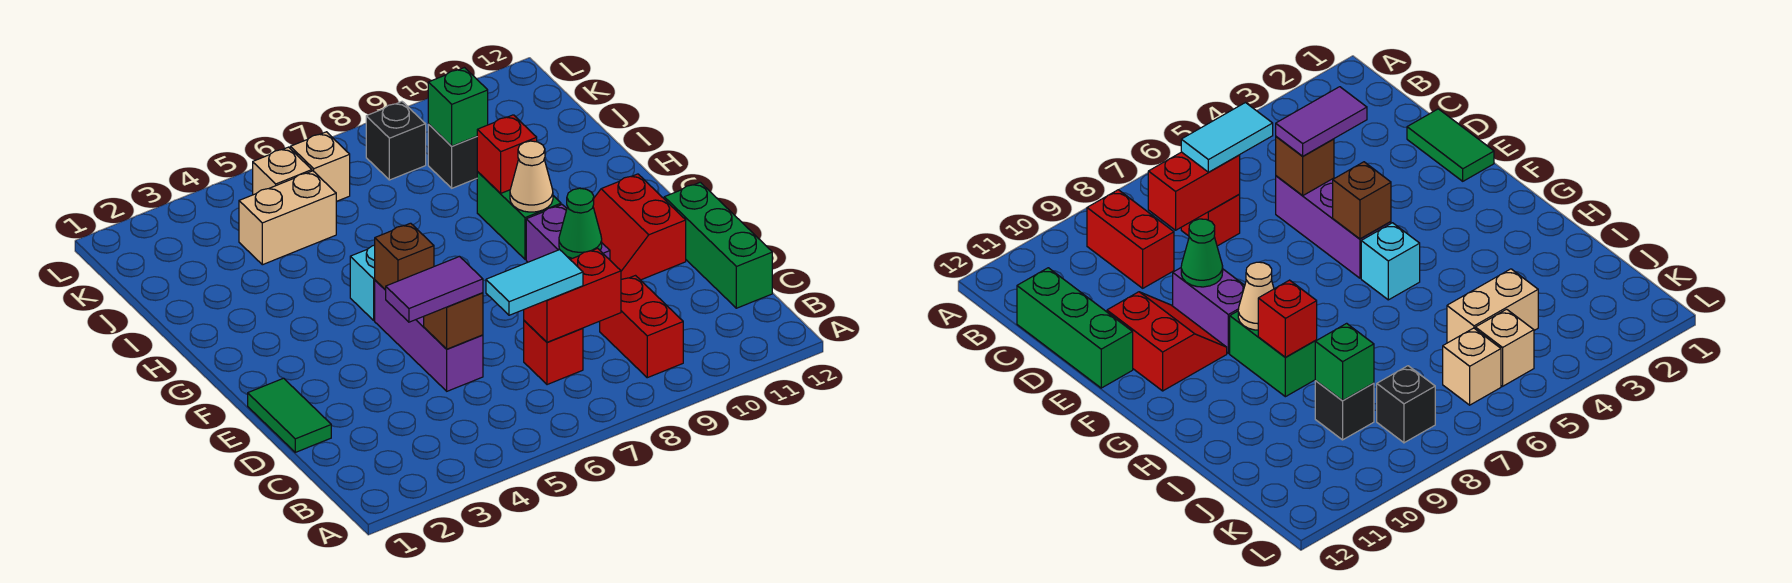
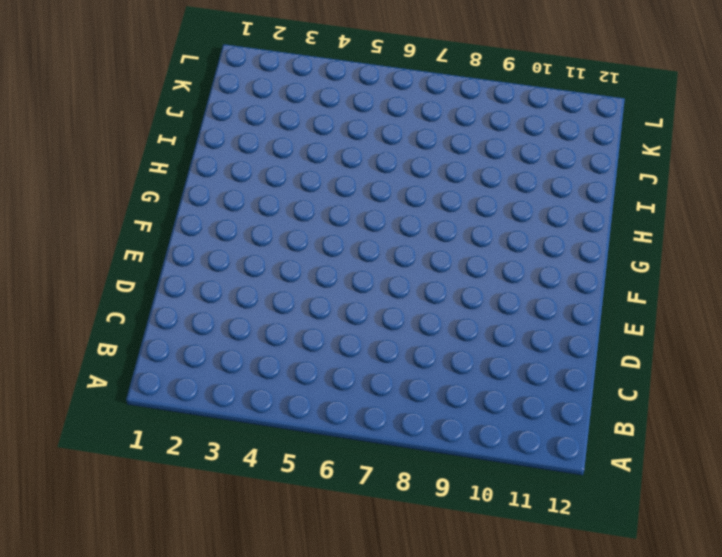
none -> red brick B9:C9 level 1
none -> red brick C7 level 1
none -> green brick C12:E12 level 1

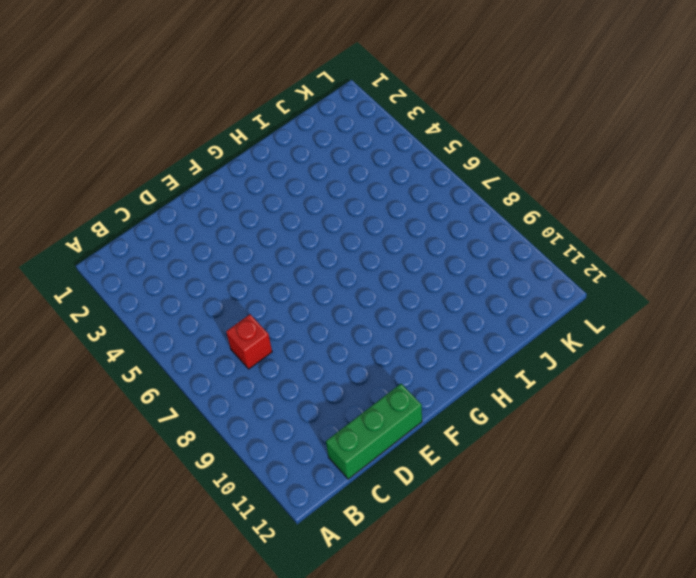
none -> red brick B9:C9 level 1
none -> green tile D1:E1 level 1
none -> purple brick D5:F5 level 1

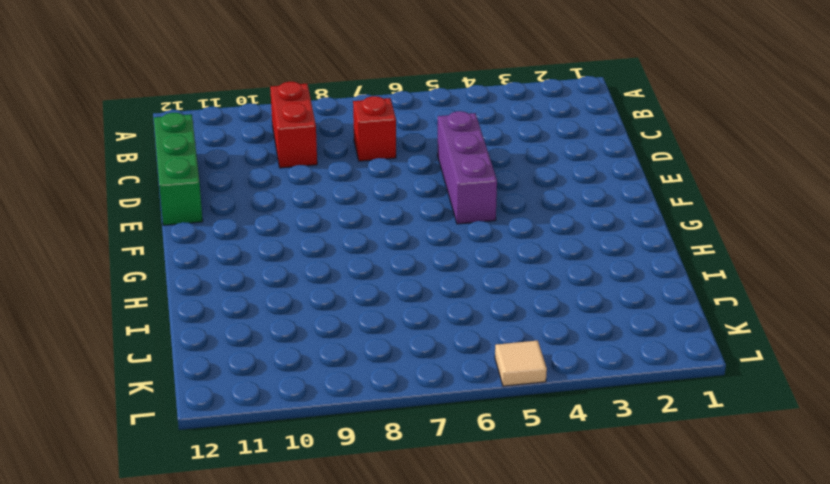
tan tile L5 level 1 -> none
none -> green tile D1:E1 level 1
none -> purple brick E9:F9 level 1
none -> red slope E10:F11 level 1 top 11

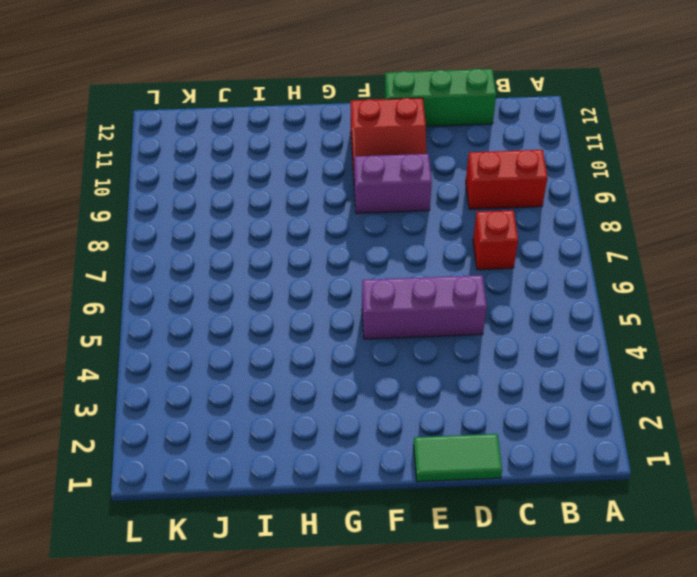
none -> cyan brick G5 level 1
none -> green brick G9:H9 level 1
none -> tan brick J4:J5 level 1

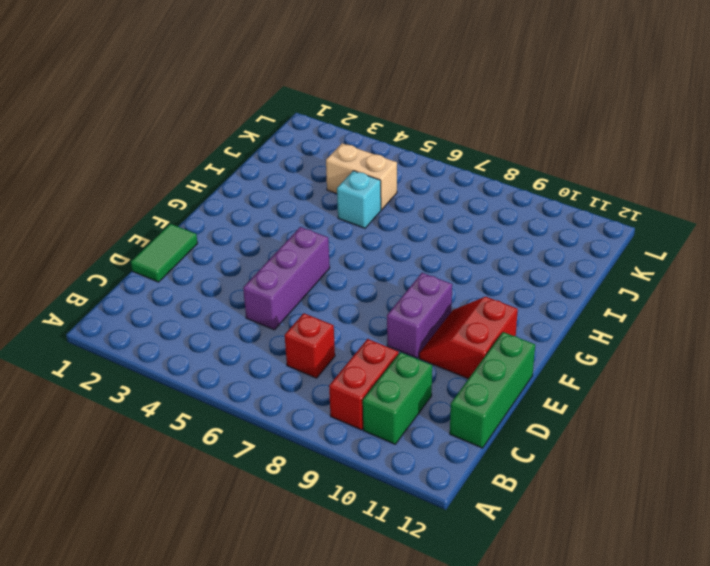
green brick B10:C10 level 1 -> green brick G9:H9 level 1
cyan brick I5 level 1 -> cyan brick G5 level 1
none -> black brick J9 level 1
none -> tan brick K5 level 1
none -> tan brick K6 level 1

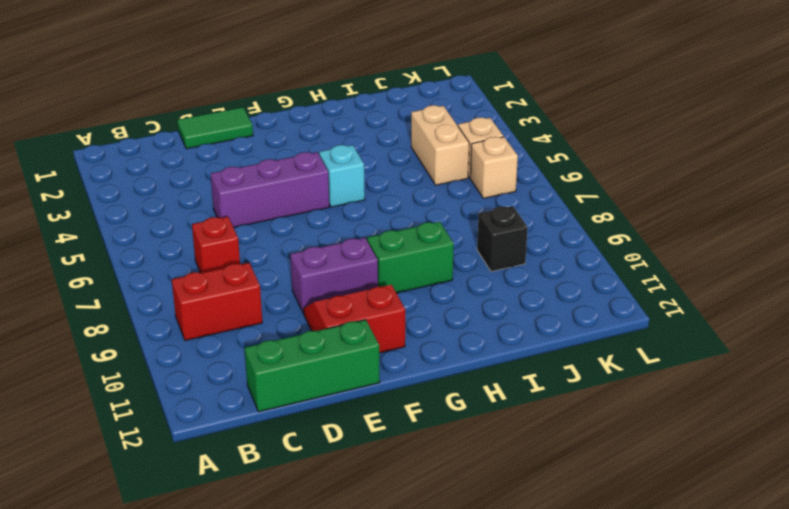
none -> black brick K8 level 1
none -> red brick C7:C8 level 2
none -> brown brick D5 level 2

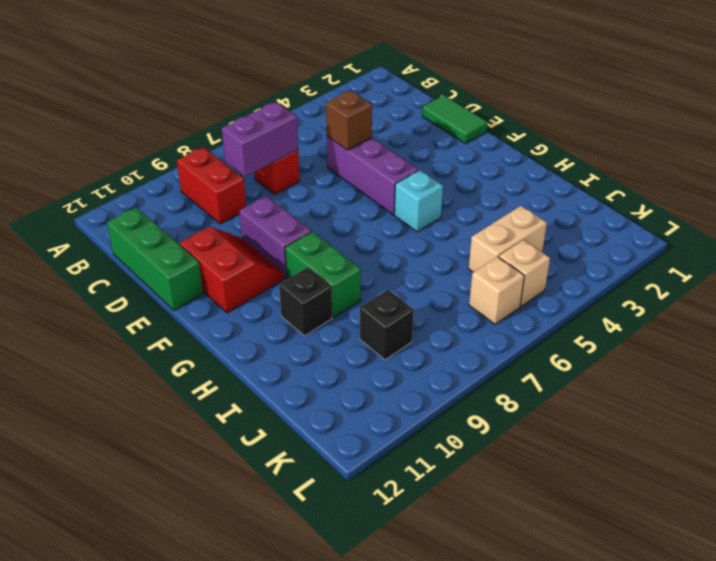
purple brick C7:C8 level 2 -> red brick C7:C8 level 2
black brick H10 level 1 -> black brick K8 level 1
none -> green cone E9 level 2
none -> brown brick F5 level 2
none -> tan cone G9 level 2

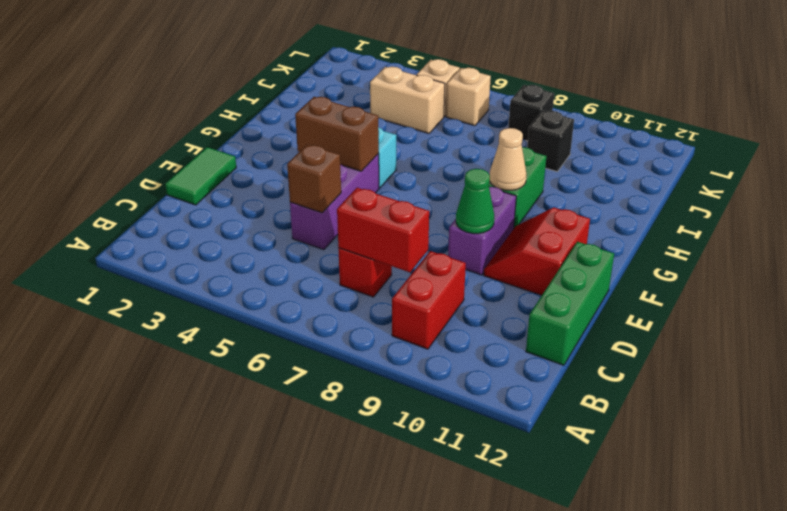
brown brick F4:F5 level 2 -> brown brick F5 level 2
none -> red brick H9 level 2
none -> green brick J9 level 2
none -> cyan tile C6:C7 level 3

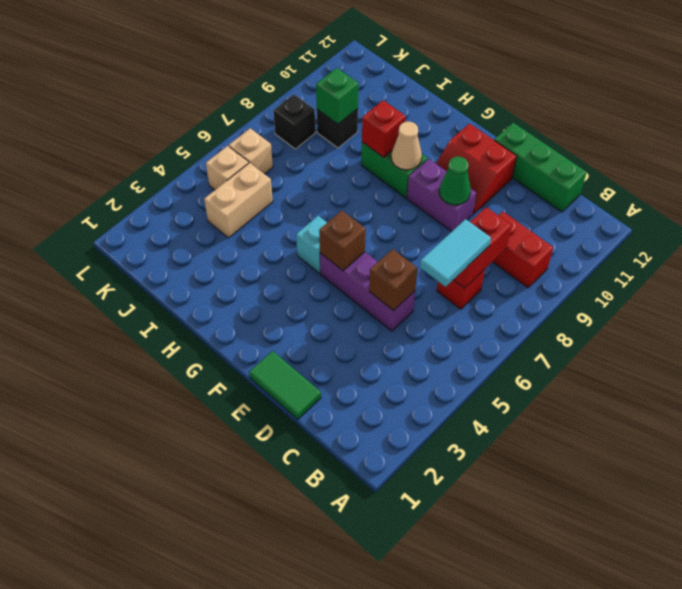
none -> purple tile D4:D5 level 3

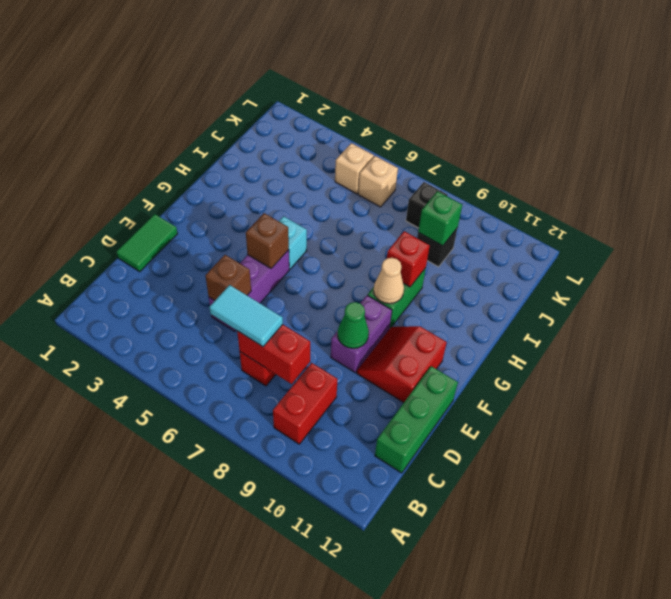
none -> tan brick J4:J5 level 1
none -> purple tile D4:D5 level 3

